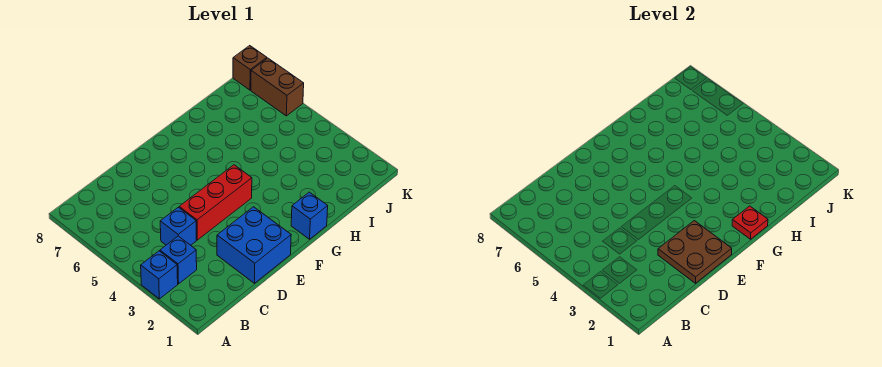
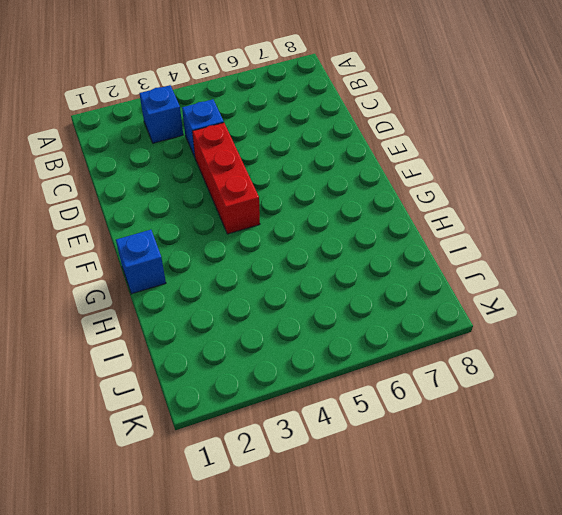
none -> blue brick A3 level 1
none -> blue brick D1:E2 level 1

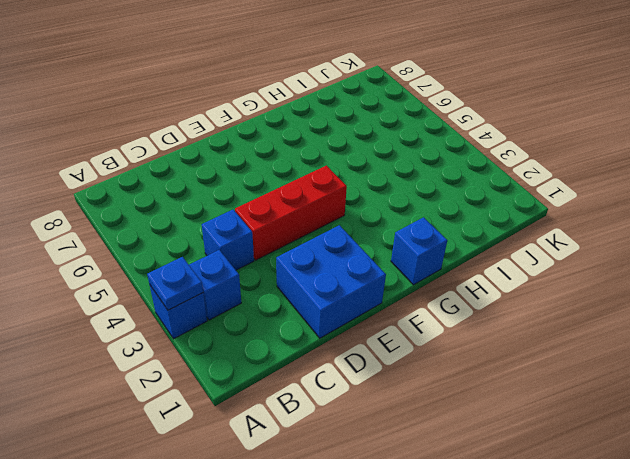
blue plate A3 level 2 -> none
none -> brown brick K6:K7 level 1
none -> brown brick K8 level 1

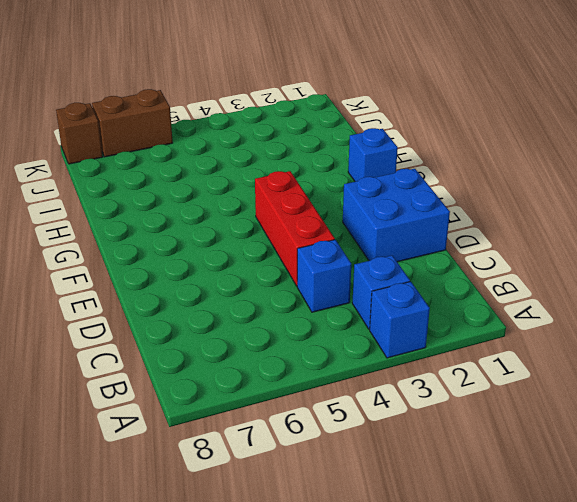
none -> brown plate D1:E2 level 2
none -> red plate G1 level 2

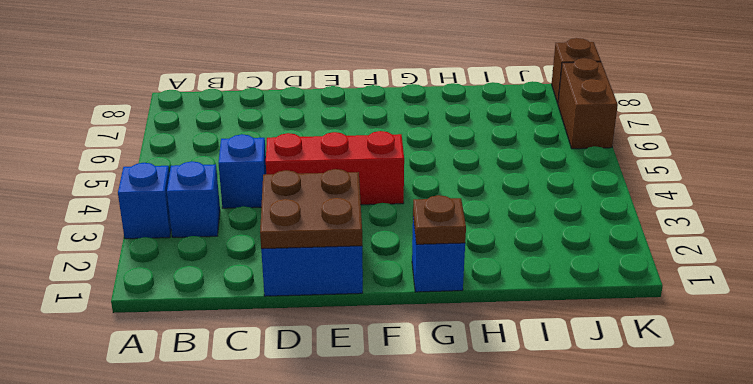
brown plate G1 level 2 -> red plate G1 level 2

